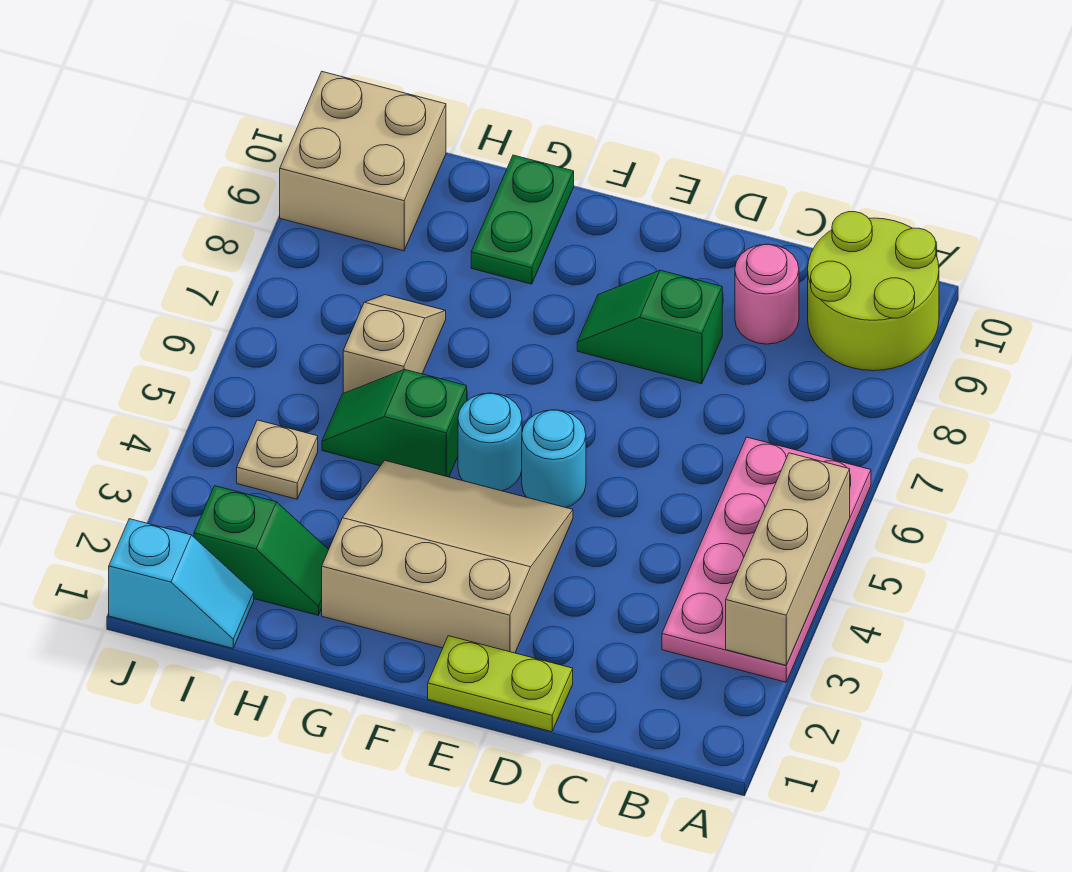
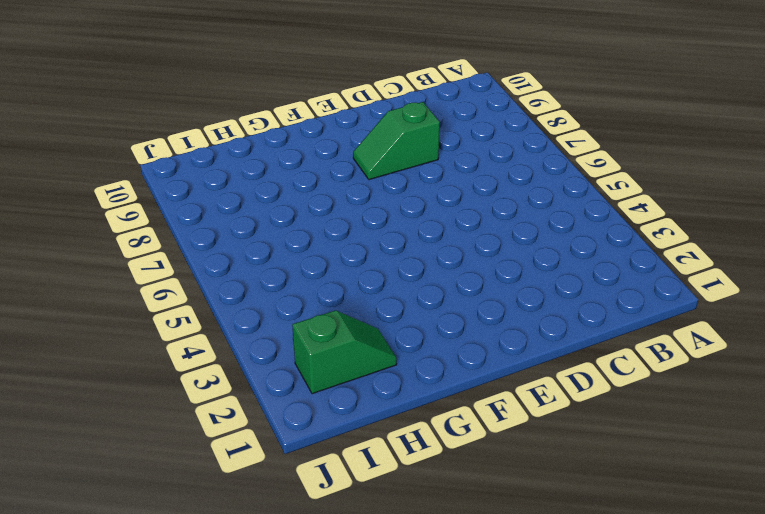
none -> pink plate A3:B6 level 1
none -> lime round brick A9:B10 level 1
none -> pink round brick C9 level 1

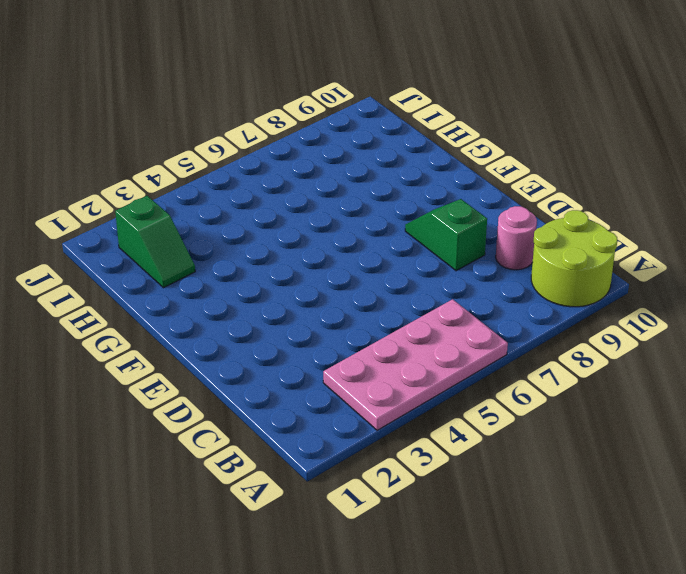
none -> lime plate D1:E1 level 1
none -> tan slope E2:G4 level 1 top 2
none -> cyan round brick E5 level 1

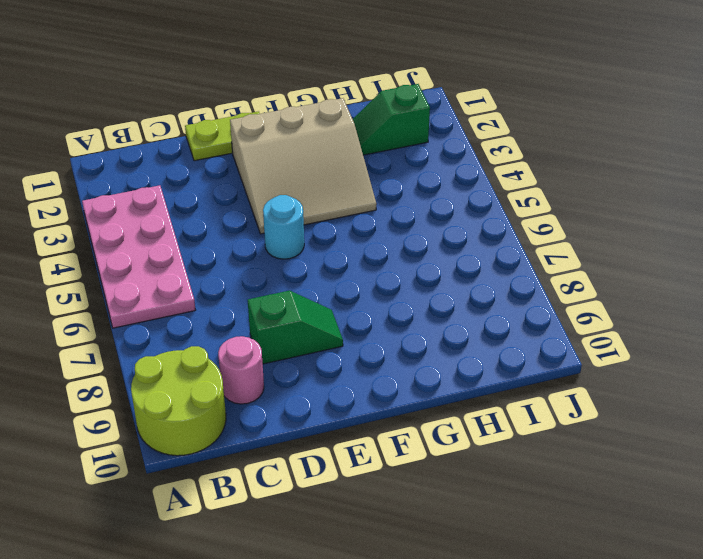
none -> cyan round brick F5 level 1
none -> green slope G5:H5 level 1 top G
none -> green plate G9:G10 level 1

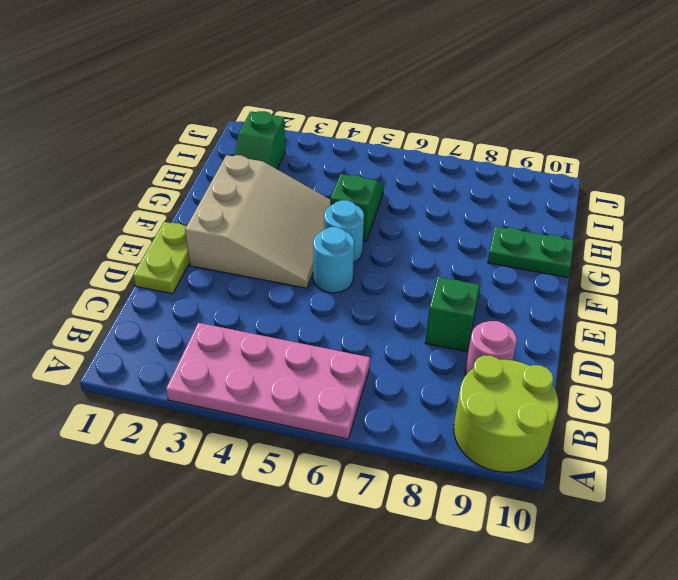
none -> tan slope H6:H7 level 1 top 6
none -> cyan slope I1:J1 level 1 top J
none -> tan plate I4 level 1

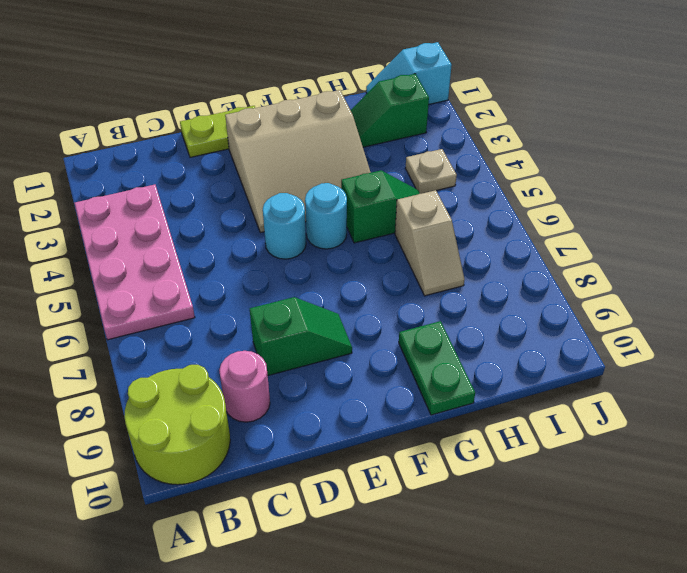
none -> tan brick I9:J10 level 1
none -> tan brick A3:A5 level 2

